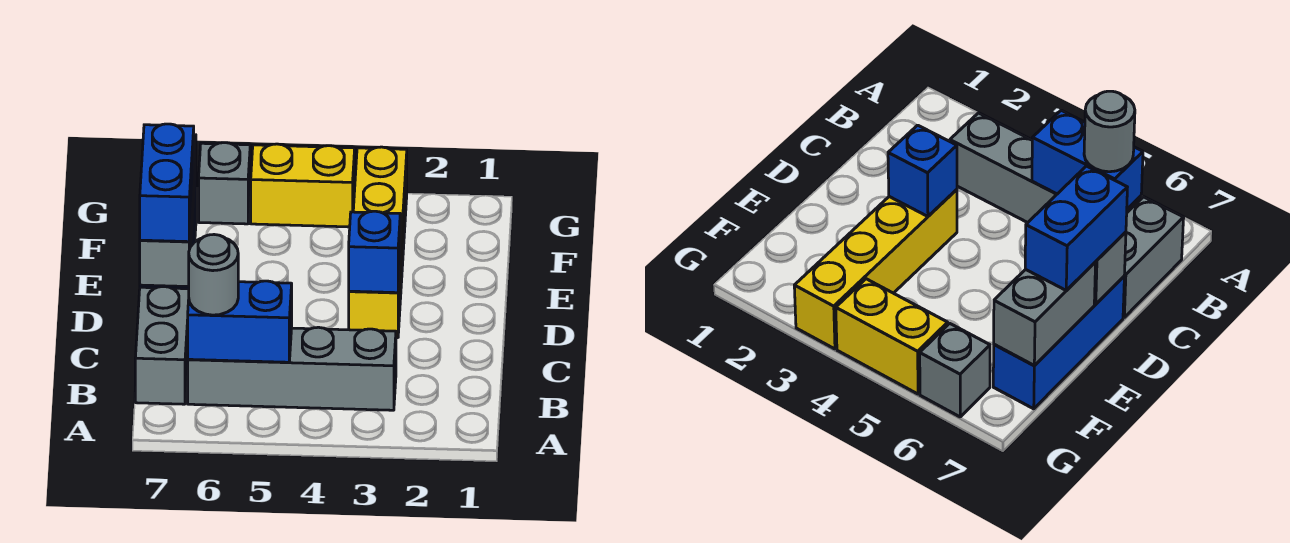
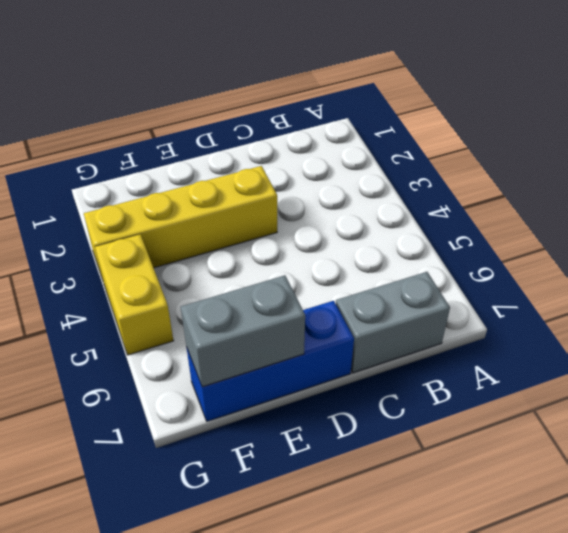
none -> grey brick B3:B6 level 1
none -> grey brick G6 level 1
none -> blue brick B5:B6 level 2

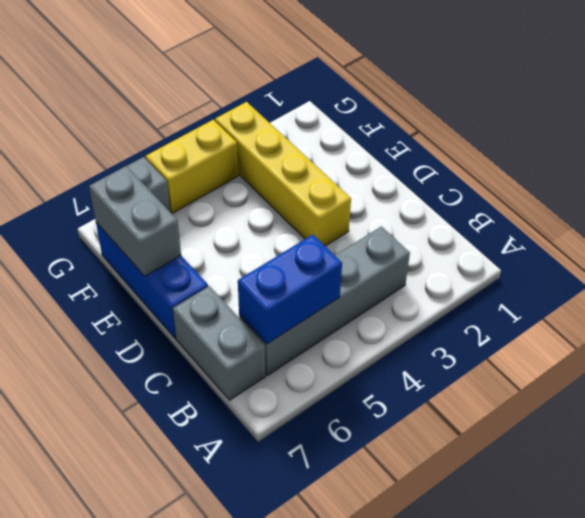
none -> blue brick D3 level 2
none -> grey brick D7 level 2
none -> grey round brick B6 level 3

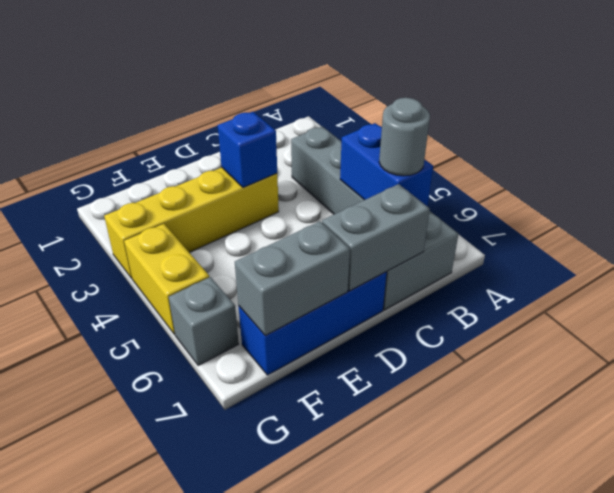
grey brick C7:D7 level 2 -> grey brick D7 level 2
none -> blue brick D7:E7 level 3

